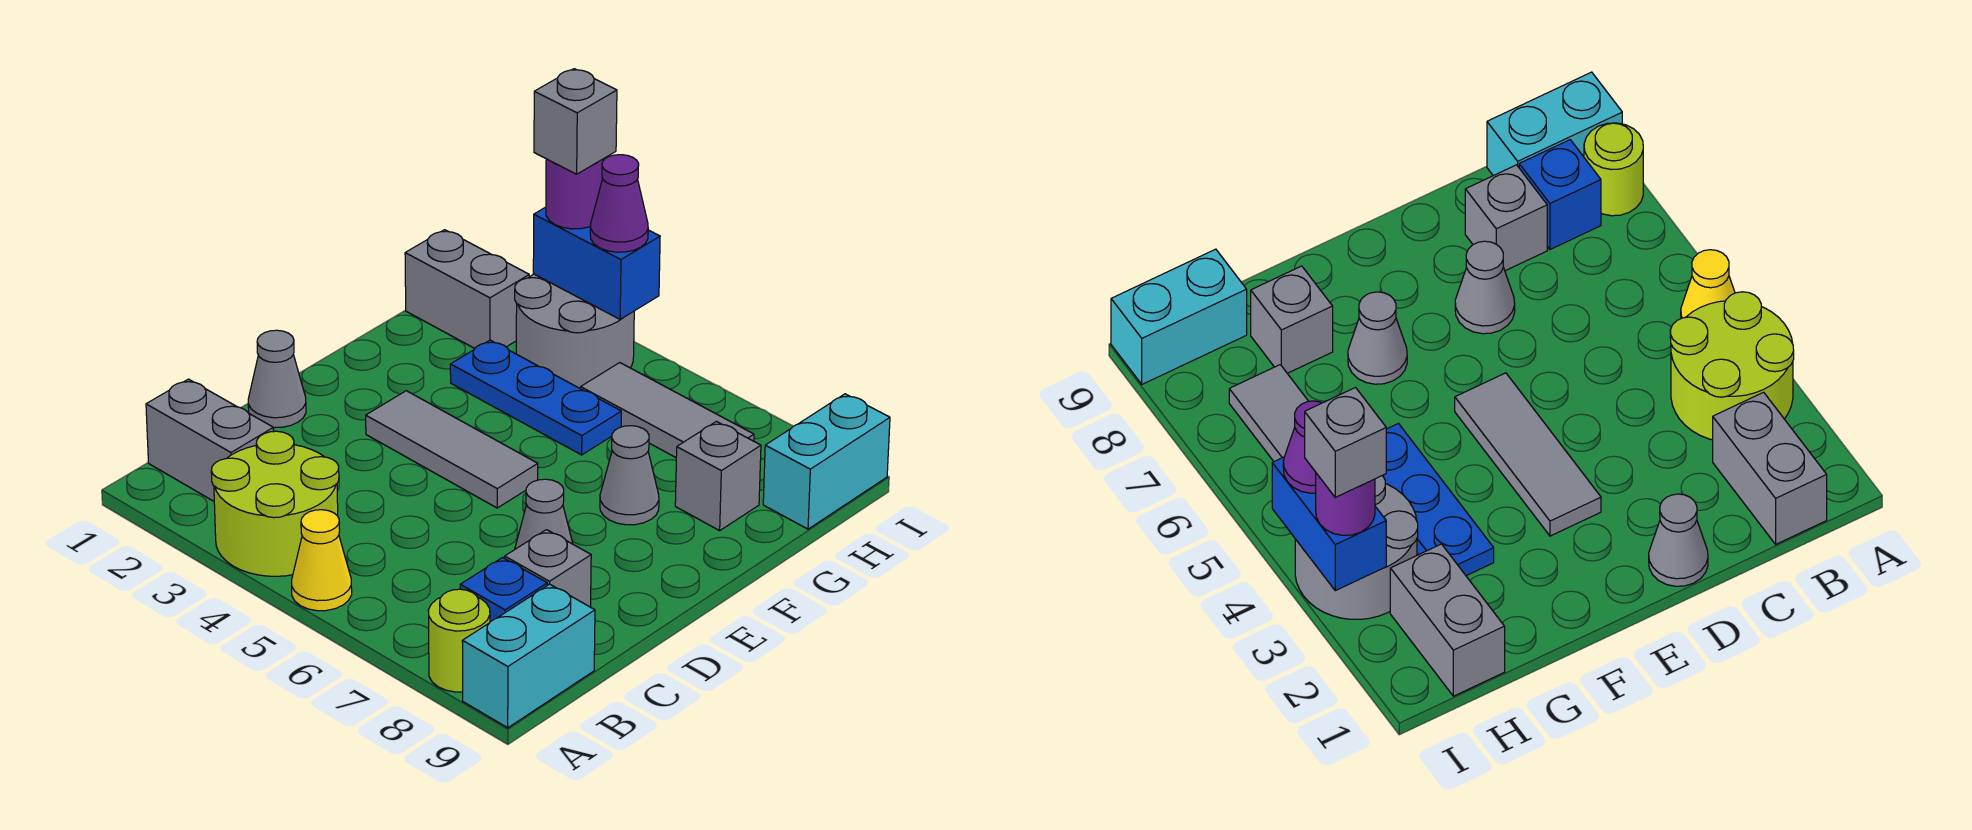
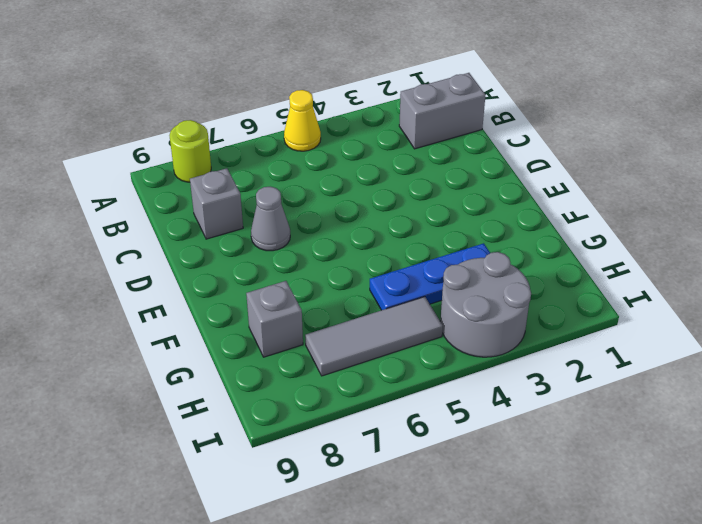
none -> lime round brick A3:B4 level 1
none -> cyan brick A9:B9 level 1
none -> blue brick B8 level 1

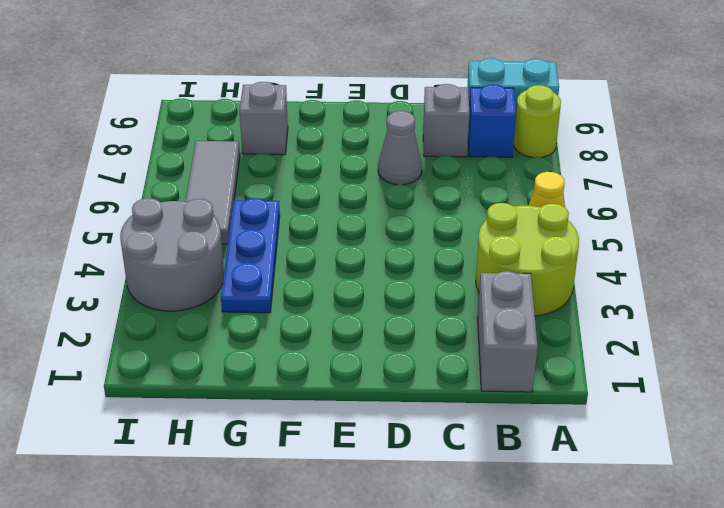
none -> grey cone D1 level 1
none -> grey tile E3:E5 level 1
none -> grey cone F7 level 1

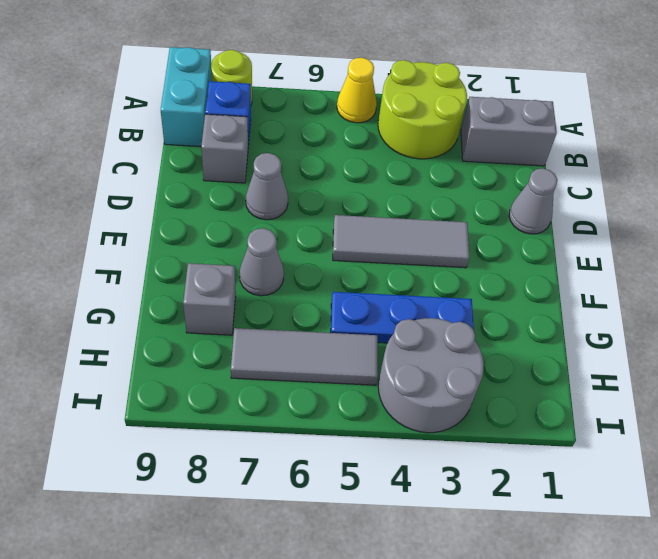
none -> grey brick H1:H2 level 1
none -> cyan brick H9:I9 level 1
none -> blue brick I3:I4 level 2

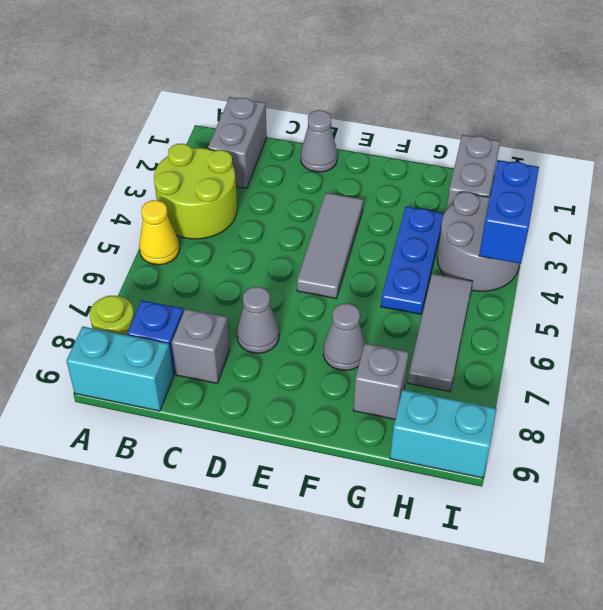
none -> purple round brick I3 level 3
none -> purple cone I4 level 3
none -> grey brick I3 level 4

